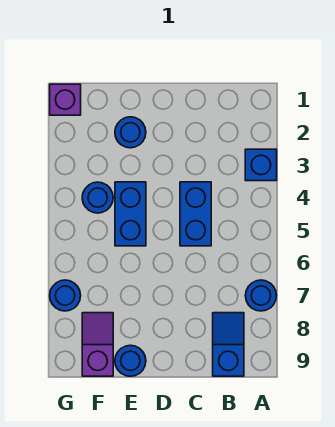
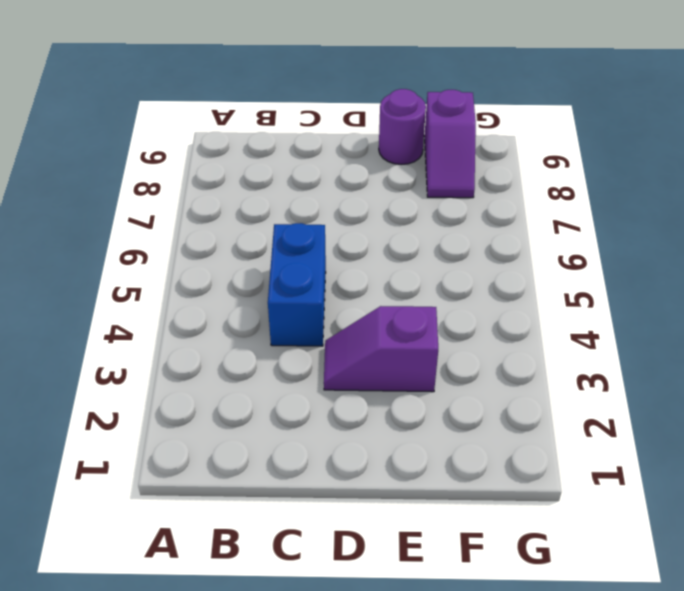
purple slope D3:E3 level 1 top E -> none
purple round brick E9 level 1 -> blue round brick E9 level 1
none -> blue brick A3 level 1
none -> blue round brick A7 level 1

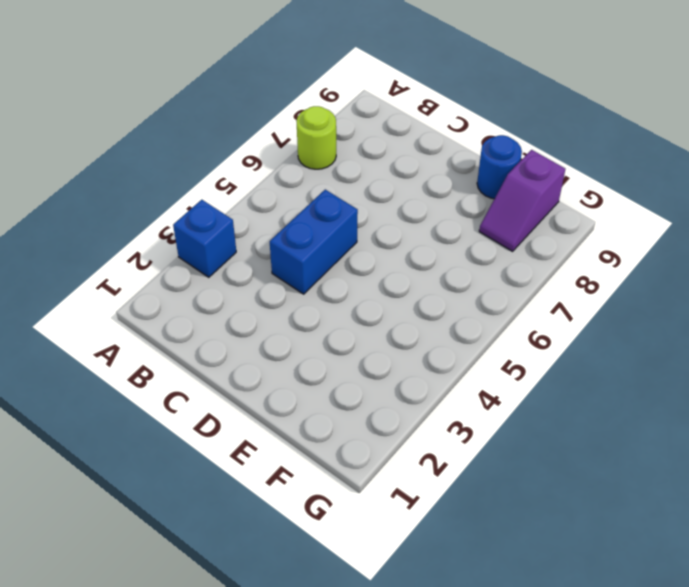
lime round brick A7 level 1 -> blue round brick A7 level 1
none -> blue slope B8:B9 level 1 top 9
none -> blue round brick E2 level 1

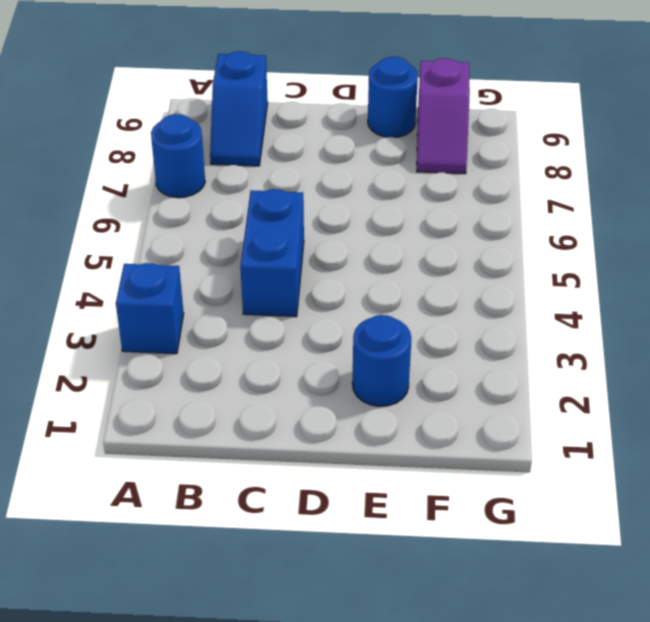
none -> blue brick E4:E5 level 1
none -> blue round brick F4 level 1

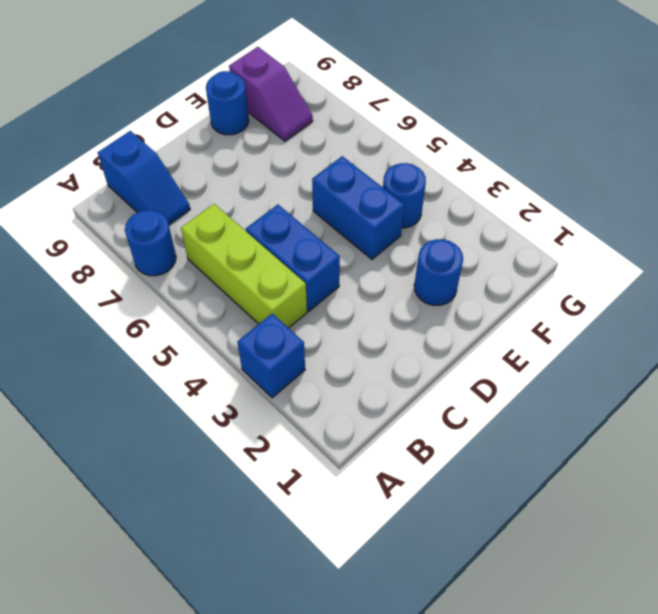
lime brick B4:B6 level 1 -> none
none -> purple brick G1 level 1
none -> blue round brick G7 level 1

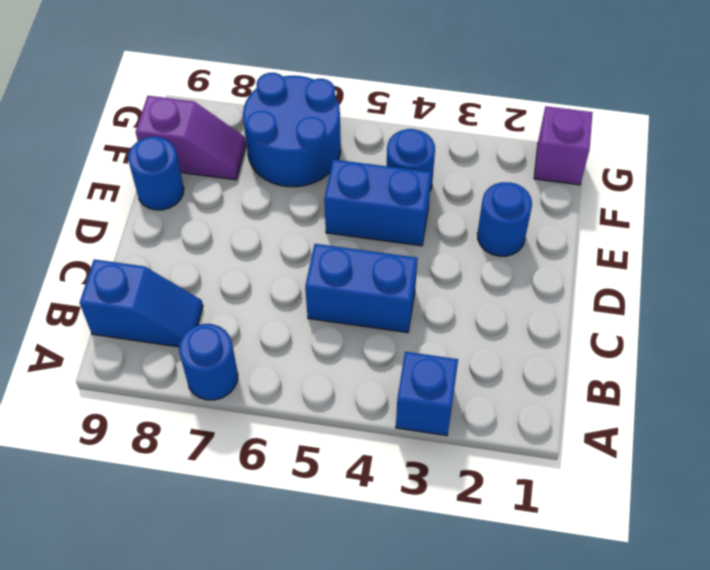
blue round brick F6:G7 level 1 -> blue round brick G7 level 1

